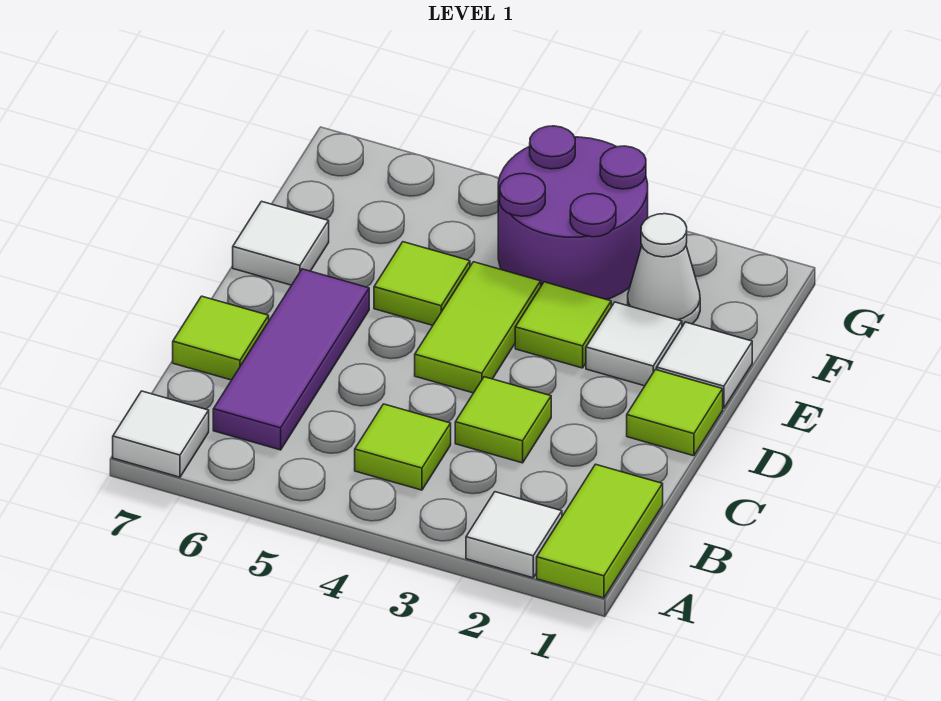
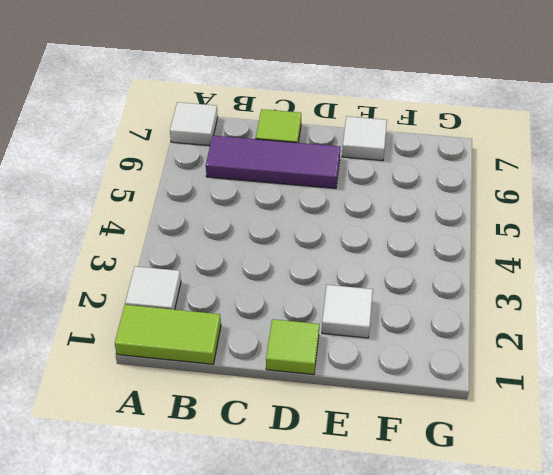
none -> lime tile B4 level 1
none -> lime tile C3 level 1
none -> lime tile D4:E4 level 1

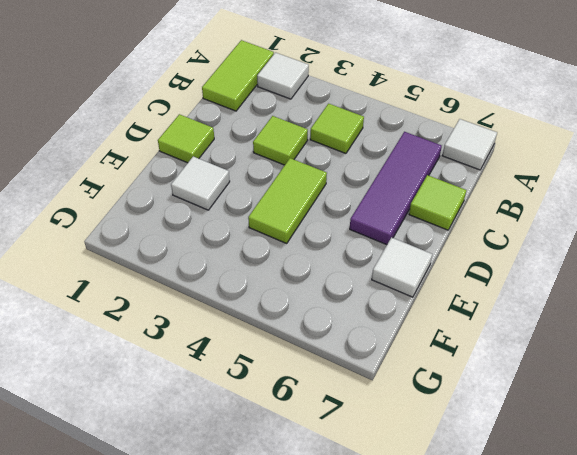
none -> white tile E1 level 1
none -> lime tile E3 level 1
none -> lime tile E5 level 1

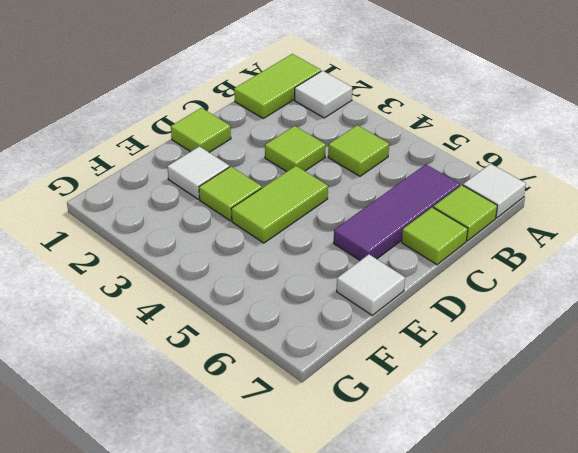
lime tile B7 level 1 -> lime tile E5 level 1
none -> white tile E1 level 1
none -> white cone F2 level 1
none -> purple round brick F3:G4 level 1

